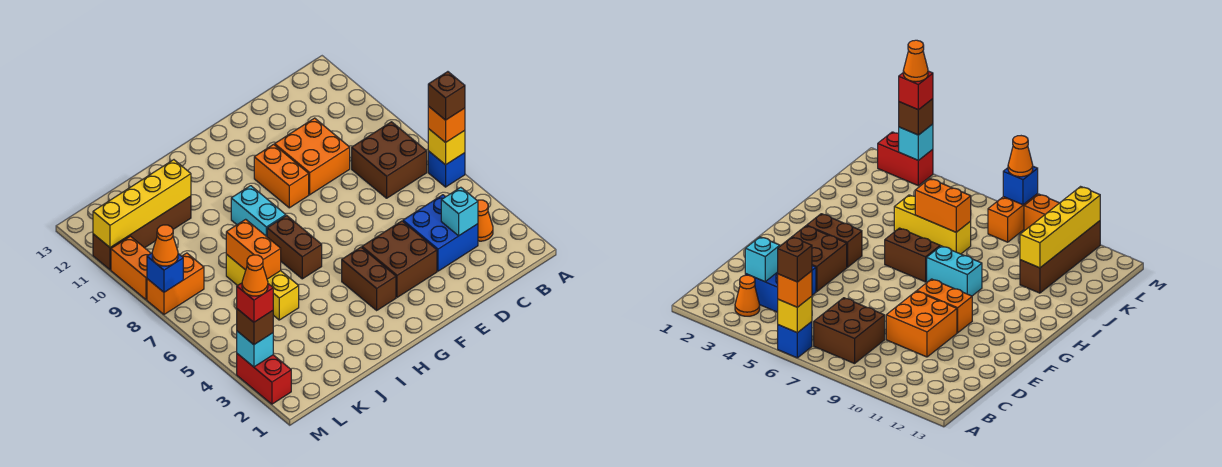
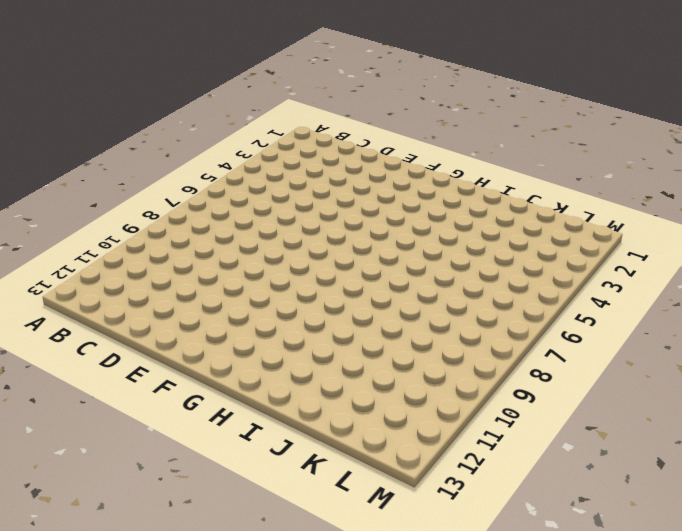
none -> blue brick A6 level 1
none -> orange cone B3 level 1
none -> brown brick B7:C8 level 1

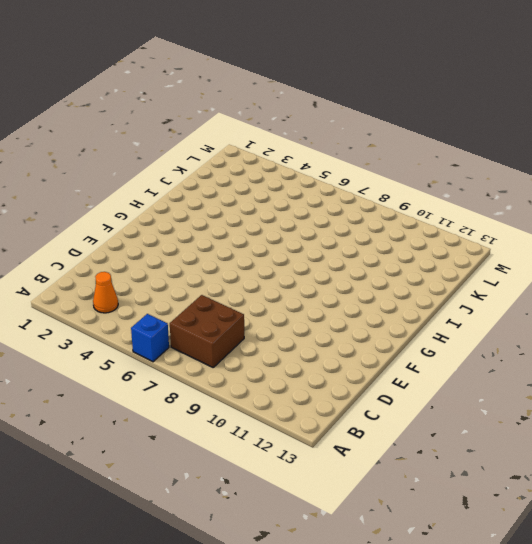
none -> blue brick C3:D4 level 1
none -> orange brick D9:E10 level 1
none -> brown brick E3:F4 level 1

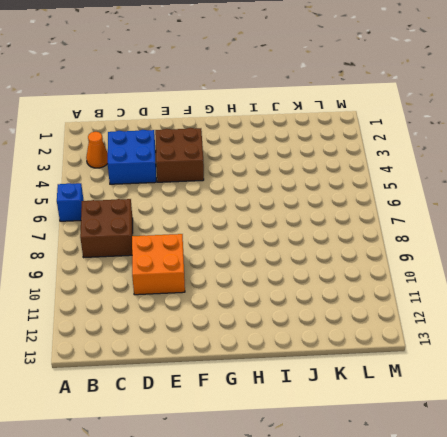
none -> orange brick F9:F10 level 1
none -> brown brick G3:G4 level 1
none -> brown brick H6:H7 level 1

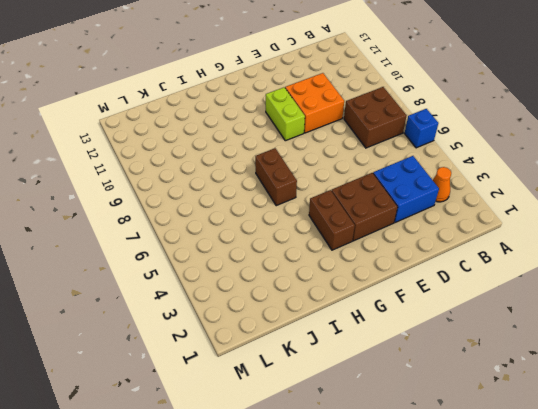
lime brick F9:F10 level 1 -> orange brick F9:F10 level 1
none -> cyan brick H8:H9 level 1
none -> yellow brick J5:J7 level 1
none -> brown brick J11:M11 level 1

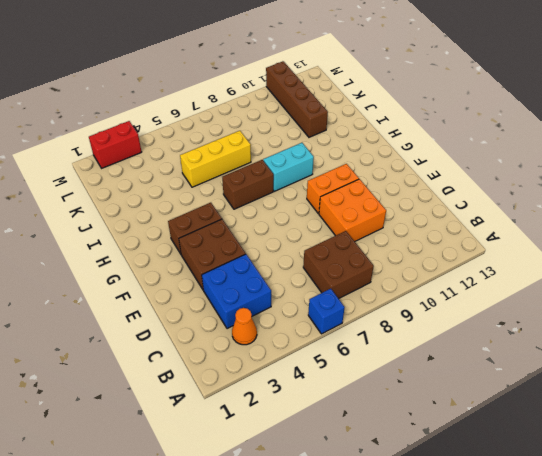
none -> orange brick L8:M8 level 1
none -> orange brick M9:M10 level 1
none -> yellow brick A6 level 2

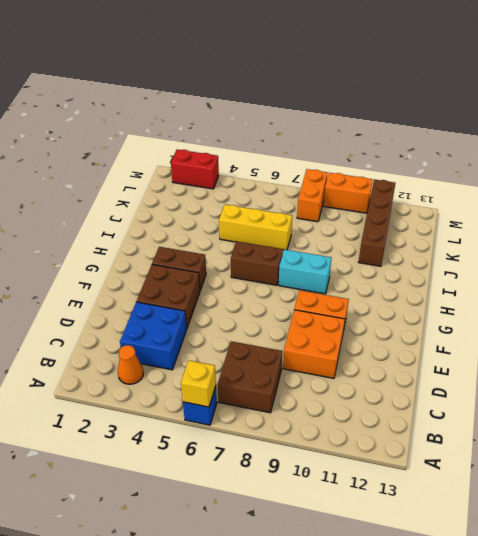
none -> cyan brick C3 level 2
none -> orange brick J6:J7 level 2
none -> yellow brick J11:M11 level 2

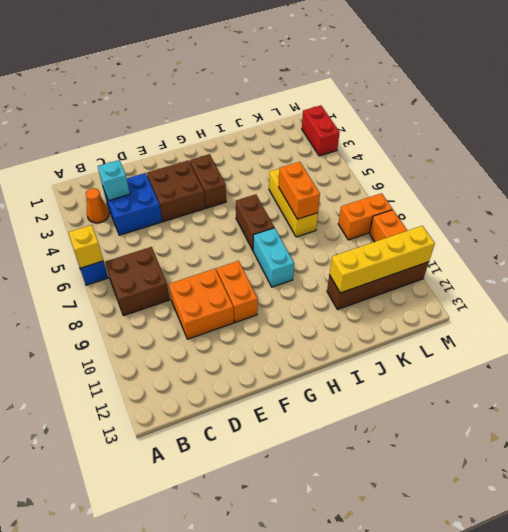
none -> cyan brick M3 level 2
none -> blue brick M8 level 2
none -> orange brick A6 level 3

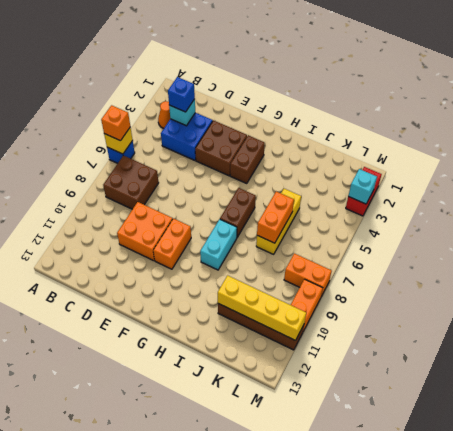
blue brick C3 level 3 -> blue brick M8 level 2
none -> brown brick M3 level 3
none -> orange cone M8 level 3
none -> brown brick A6 level 4

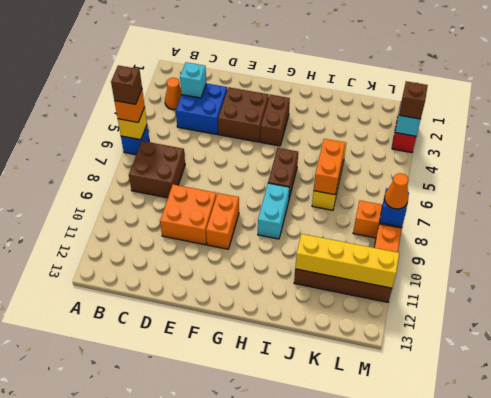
none -> red brick M3 level 4
none -> orange cone M3 level 5

